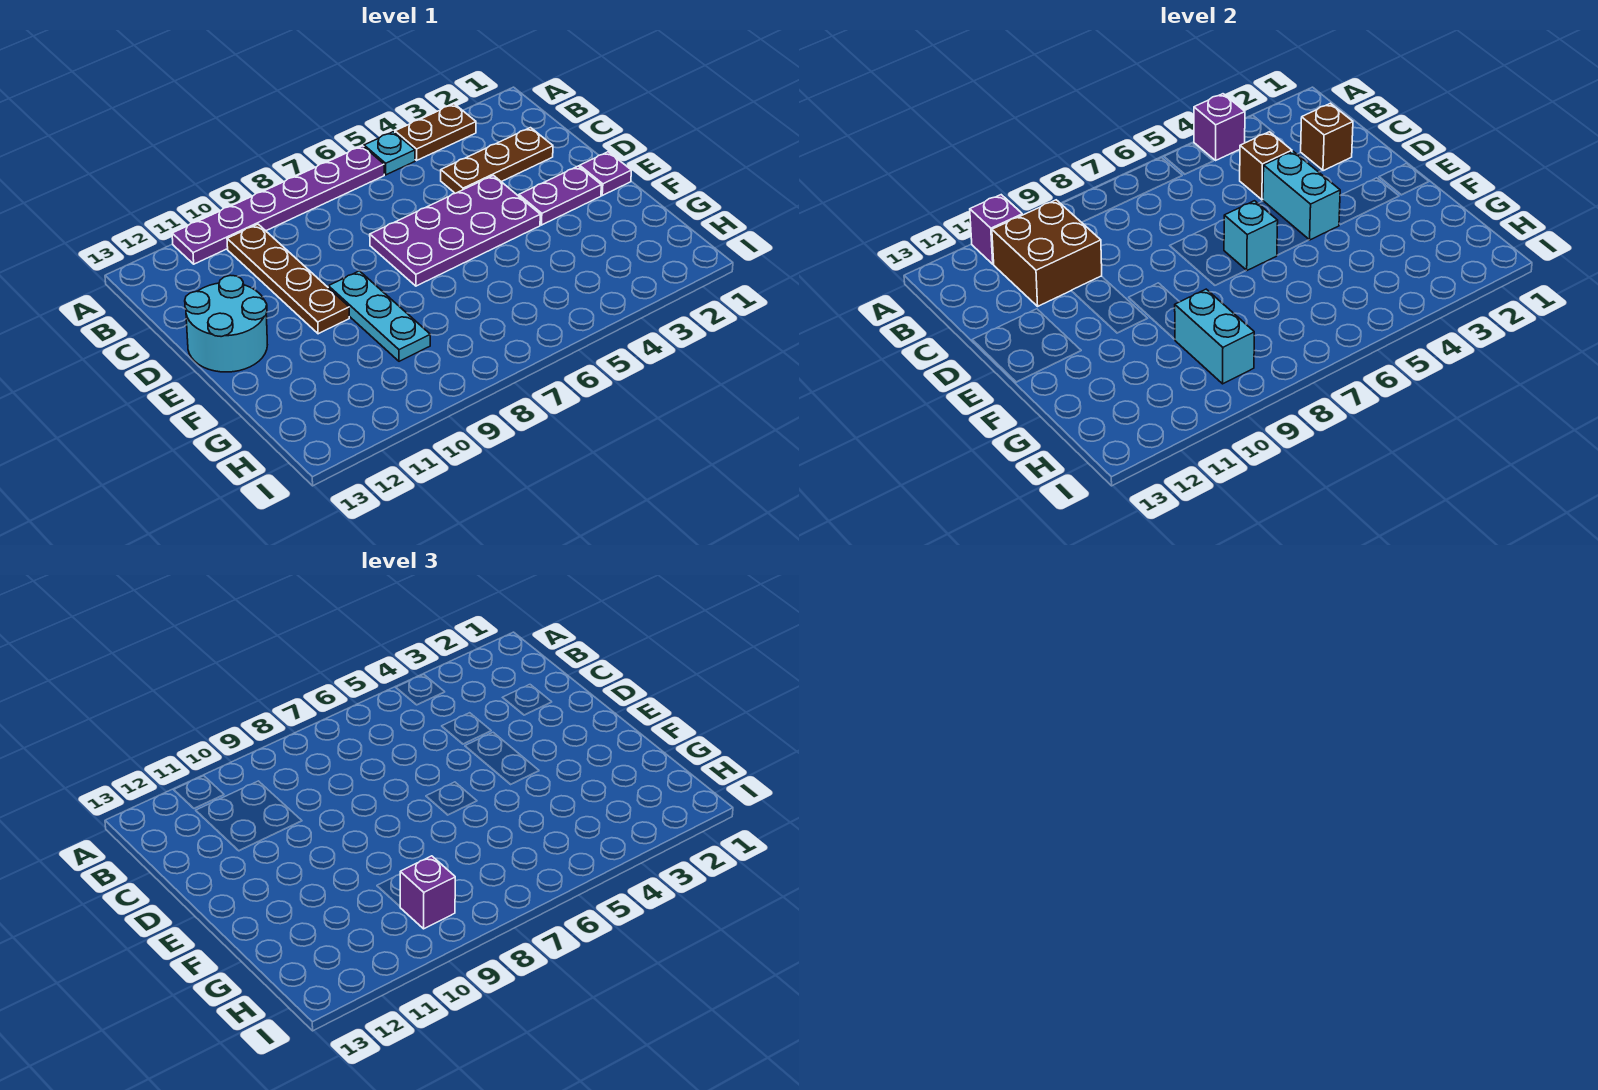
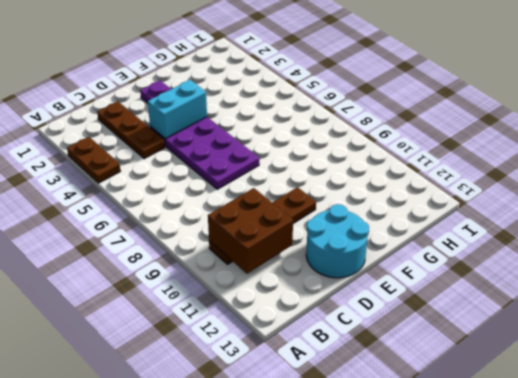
none -> cyan plate A5 level 1
none -> purple plate A6:A11 level 1
none -> purple plate E1 level 1

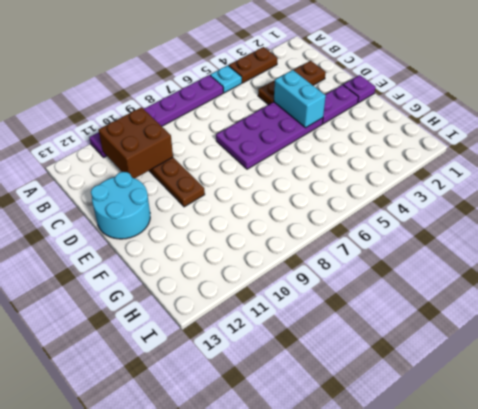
none -> cyan plate E9:G9 level 1
none -> purple brick A4 level 2
none -> purple brick A11 level 2

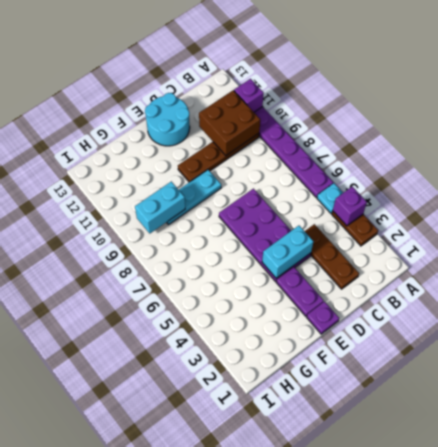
none -> brown brick C2 level 2
none -> brown brick C4 level 2
none -> cyan brick E6 level 2

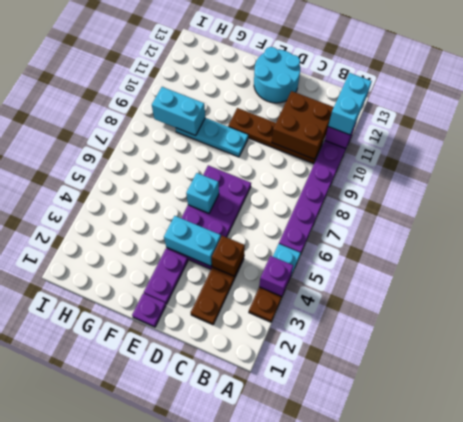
cyan brick A11:A12 level 3 -> none
none -> brown brick C2 level 2
none -> purple brick H9 level 3

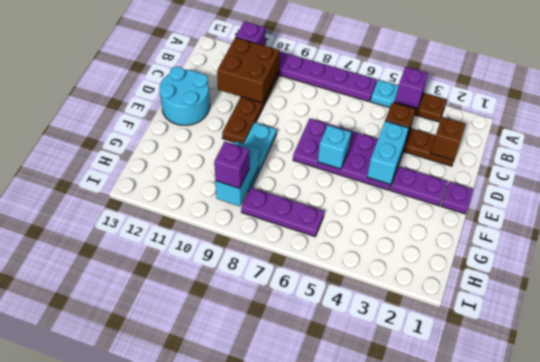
purple plate H6:H8 level 1 -> none

